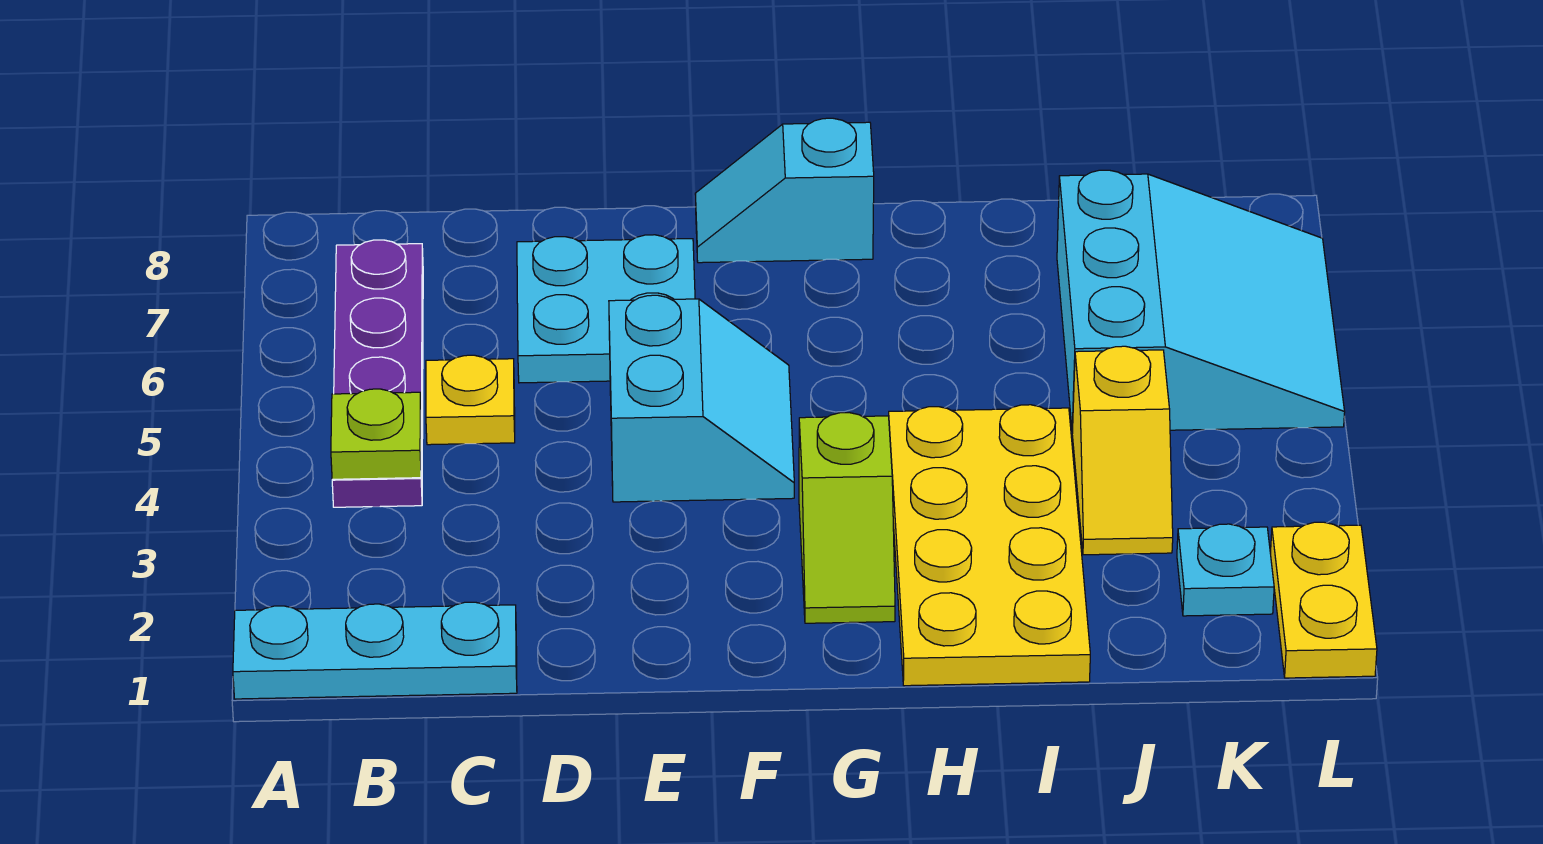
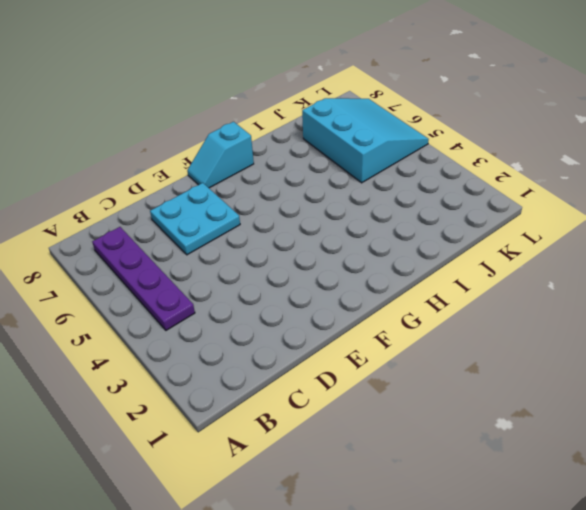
none -> cyan plate A1:C1 level 1
none -> yellow plate C5 level 1
none -> cyan slope E4:F5 level 1 top E

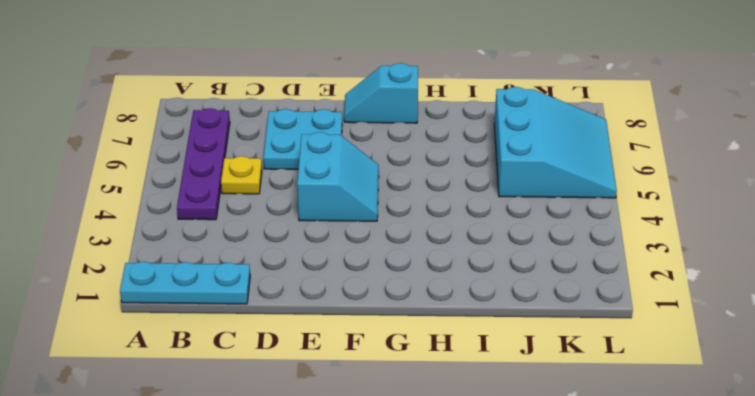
none -> lime slope G2:G3 level 1 top 3
none -> yellow plate H1:I4 level 1
none -> yellow slope J3:J4 level 1 top 4

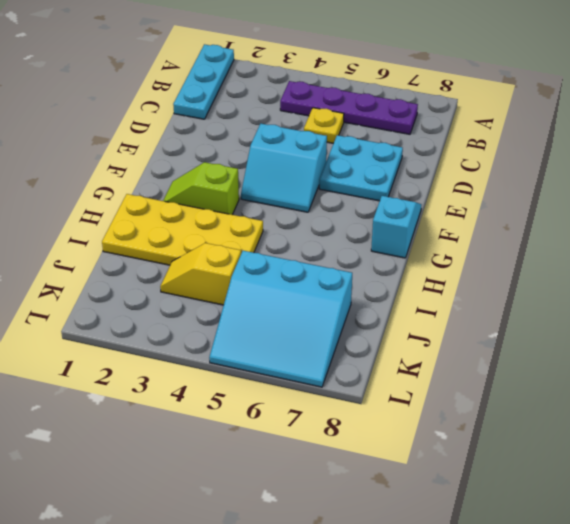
none -> cyan plate K2 level 1
none -> yellow plate L1:L2 level 1
none -> lime plate B4 level 2

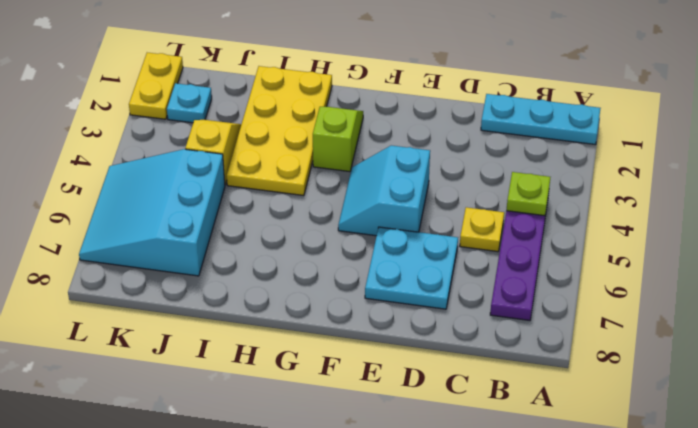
none -> cyan slope F8:G8 level 1 top G

